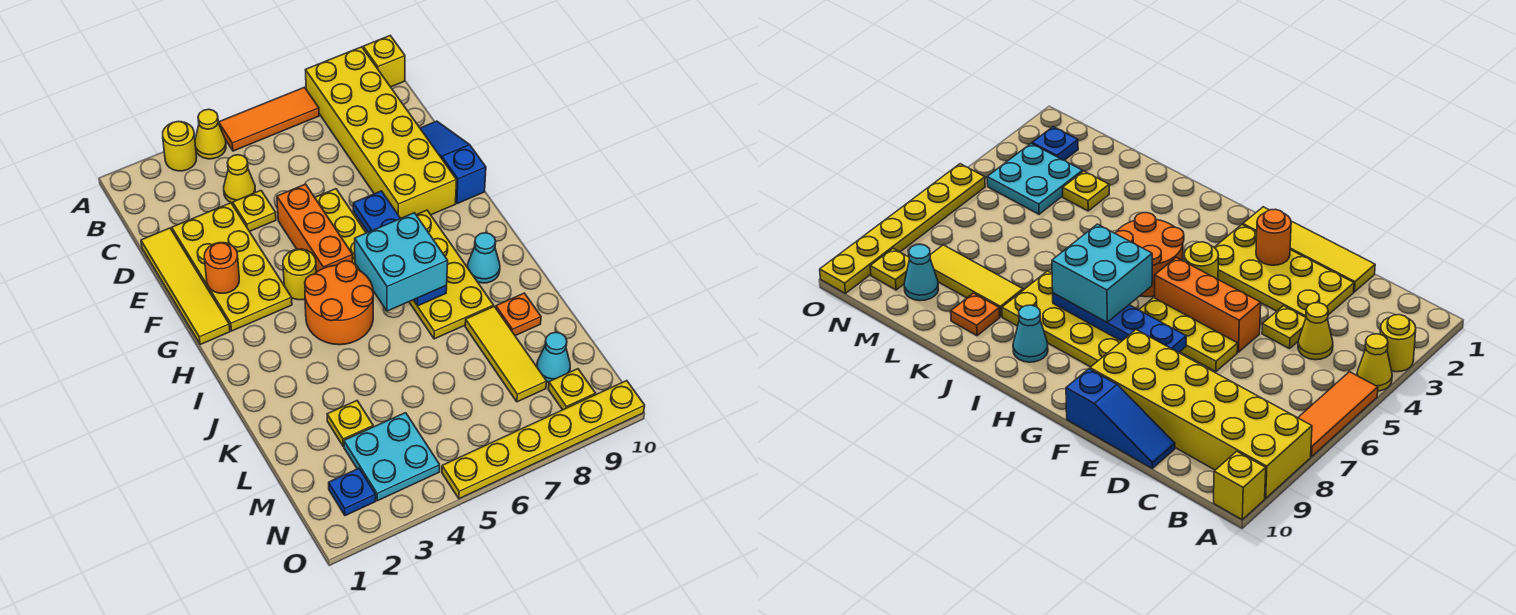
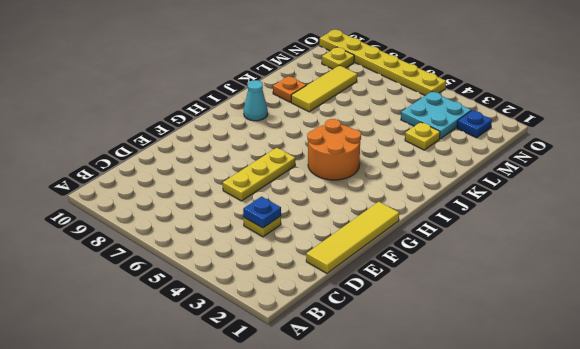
blue plate D4 level 2 -> none
none -> yellow round brick A3 level 1
none -> yellow cone A4 level 1
none -> orange tile A5:A7 level 1

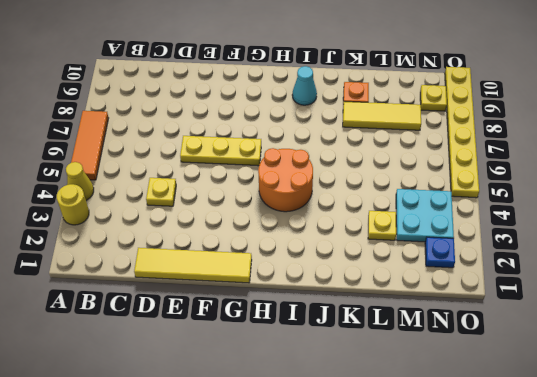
none -> yellow brick A8:F9 level 1
none -> yellow brick A10 level 1
none -> yellow cone C4 level 1

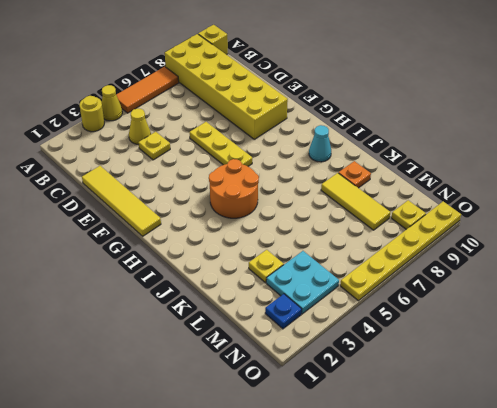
none -> yellow plate D2:G3 level 1
none -> blue slope D10:F10 level 1 top F
none -> orange brick E5:G5 level 1

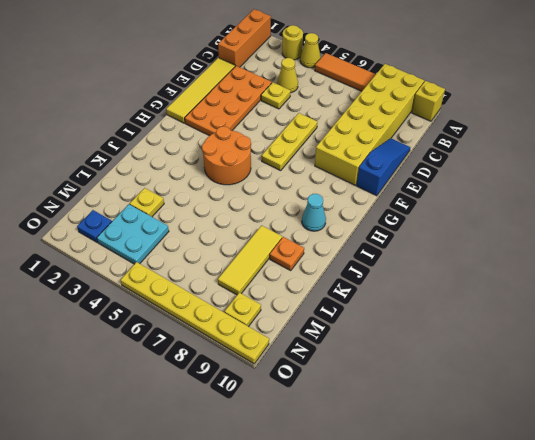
orange brick A1:C1 level 1 -> orange brick E5:G5 level 1
orange plate D2:G3 level 1 -> yellow plate D2:G3 level 1
none -> yellow round brick G4 level 1
none -> yellow plate G7:J8 level 1
none -> cyan cone M9 level 1

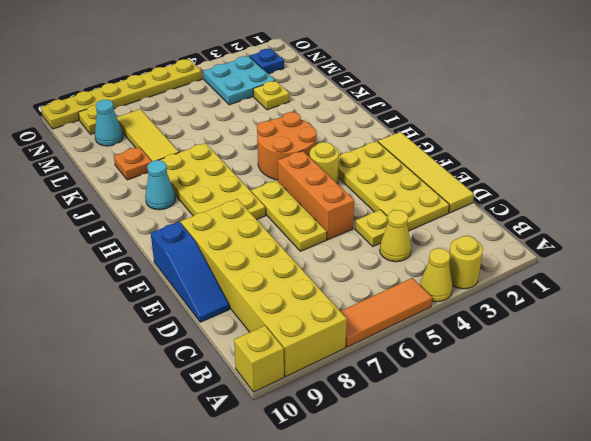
none -> orange round brick F2 level 2
none -> blue plate F7:I7 level 2
none -> cyan brick H6:I7 level 3

